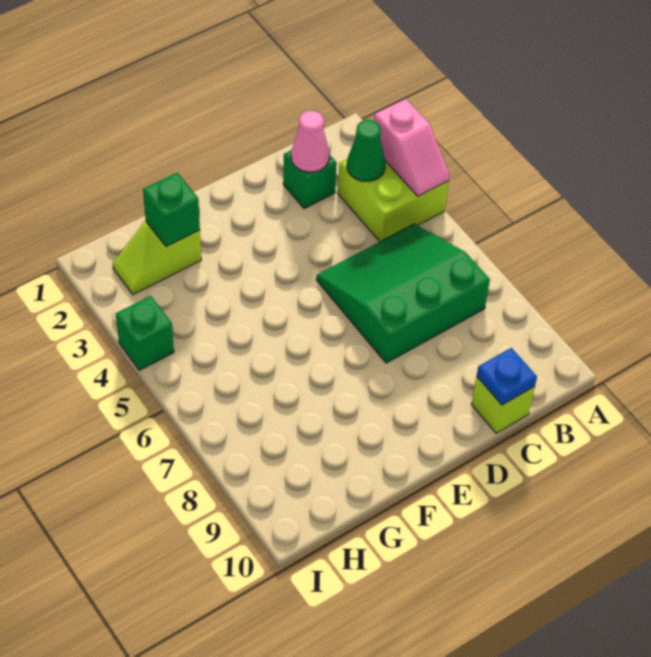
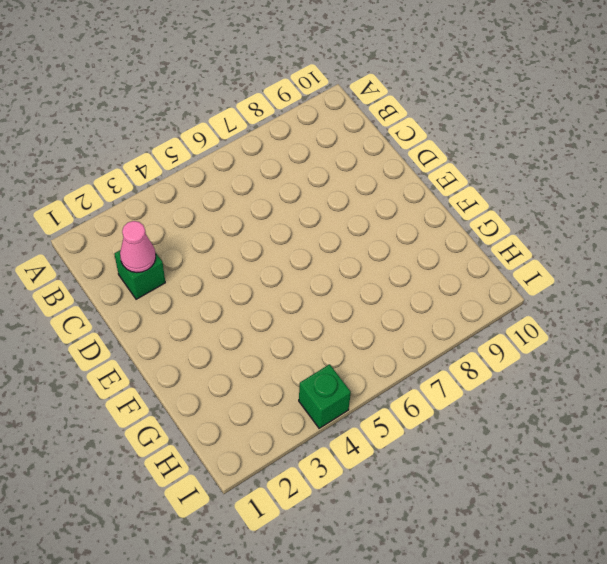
none -> lime brick A3:B4 level 1
none -> green slope B5:D7 level 1 top 7

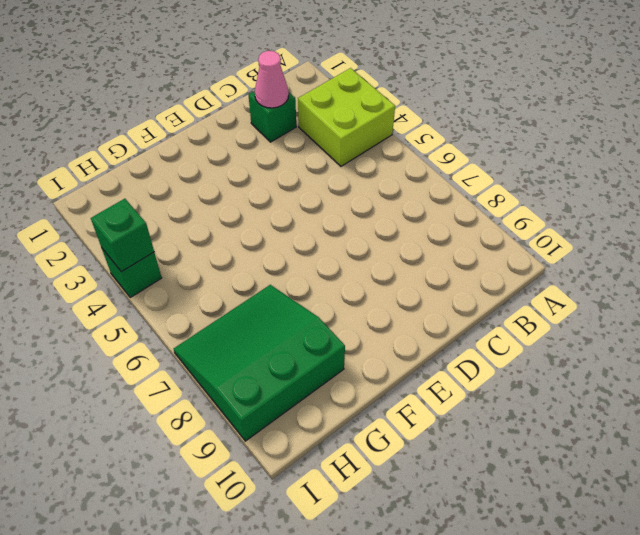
green slope G7:I9 level 1 top 9 -> green slope B5:D7 level 1 top 7
green brick I4 level 2 -> green brick G2 level 2
none -> lime brick C10 level 1
none -> lime slope G2:H2 level 1 top G

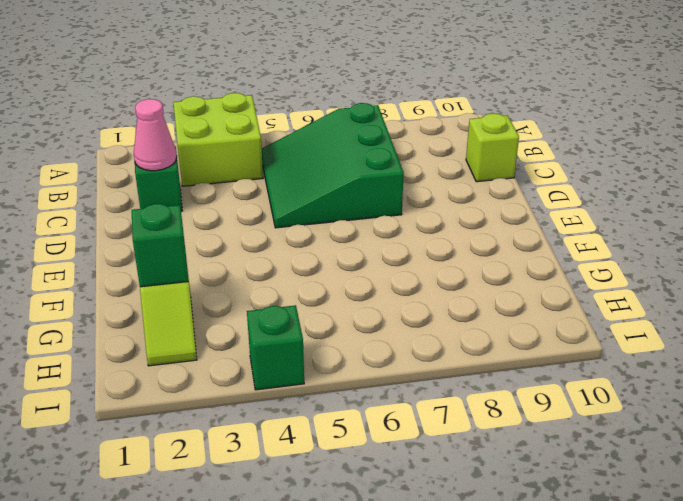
none -> pink slope A3:A4 level 2 top 3
none -> green cone B3 level 2

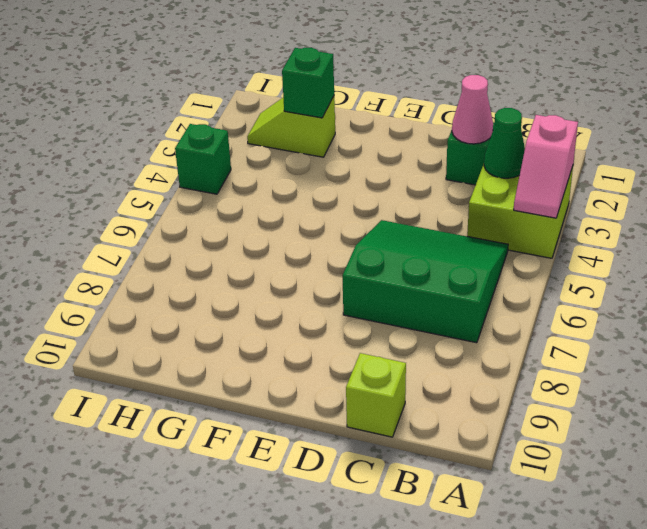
none -> blue plate C10 level 2

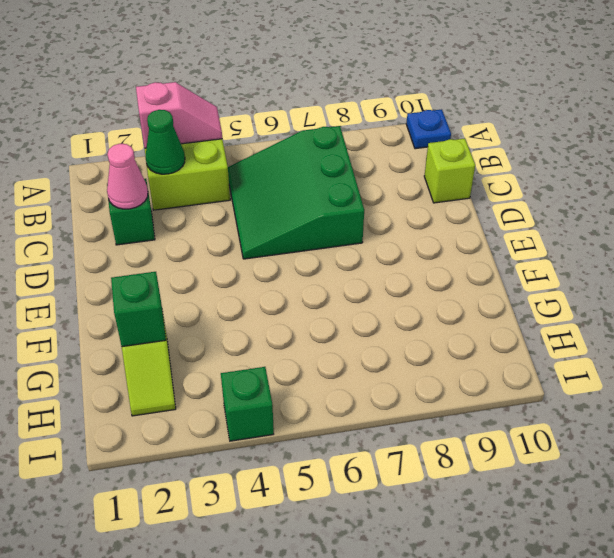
blue plate A10 level 1 -> blue plate C10 level 2

